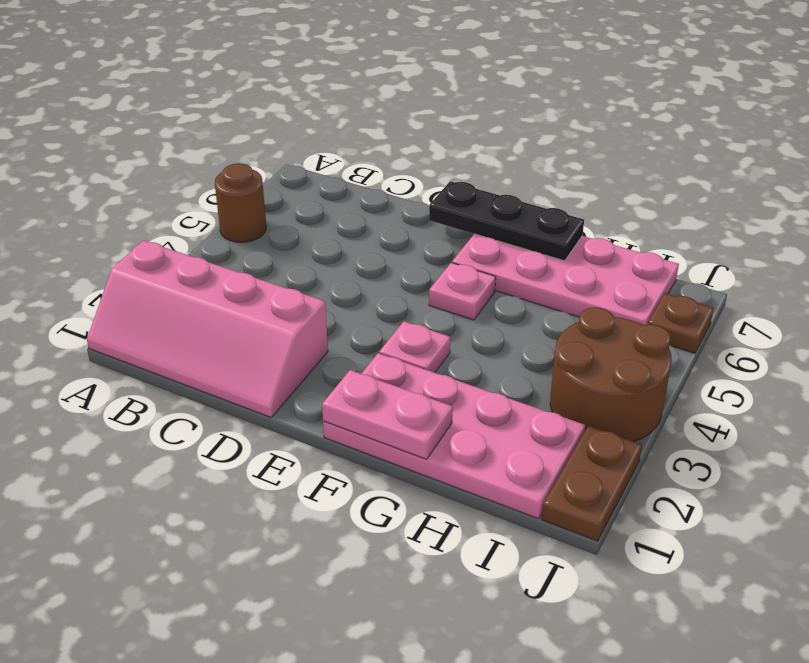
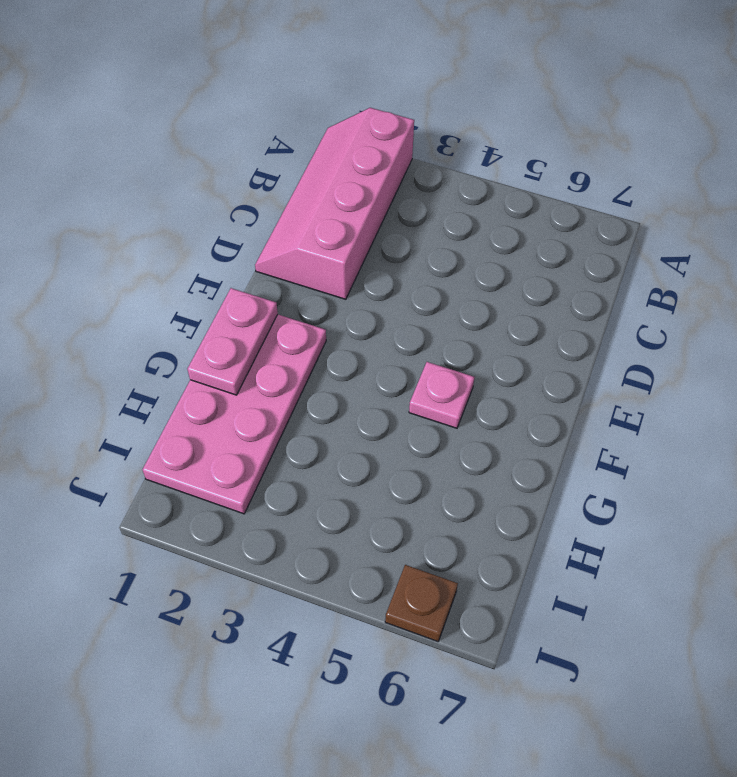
none -> brown round brick A5 level 1
none -> pink plate F3 level 1

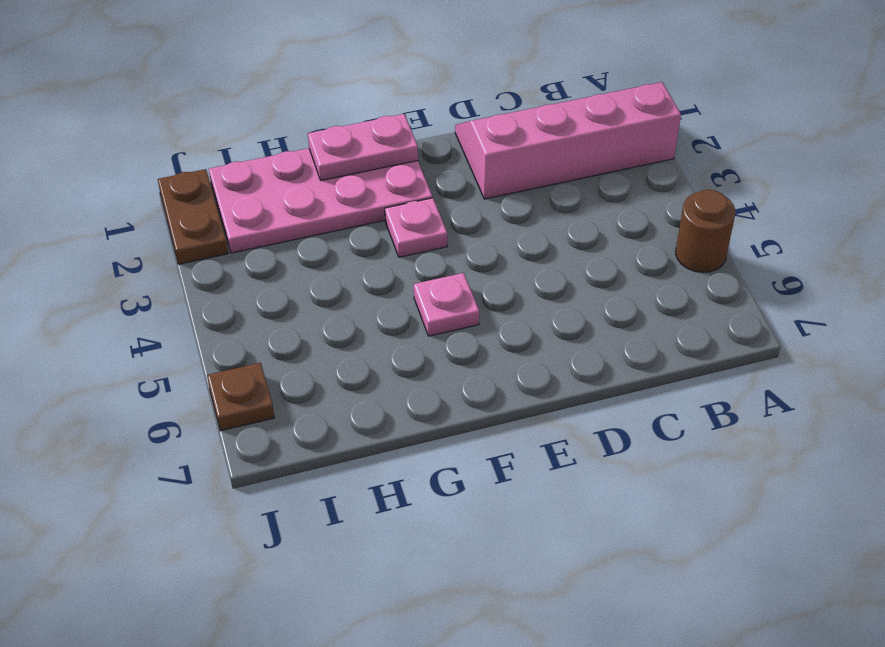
none -> pink plate F6:I7 level 1
none -> brown round brick I3:J4 level 1

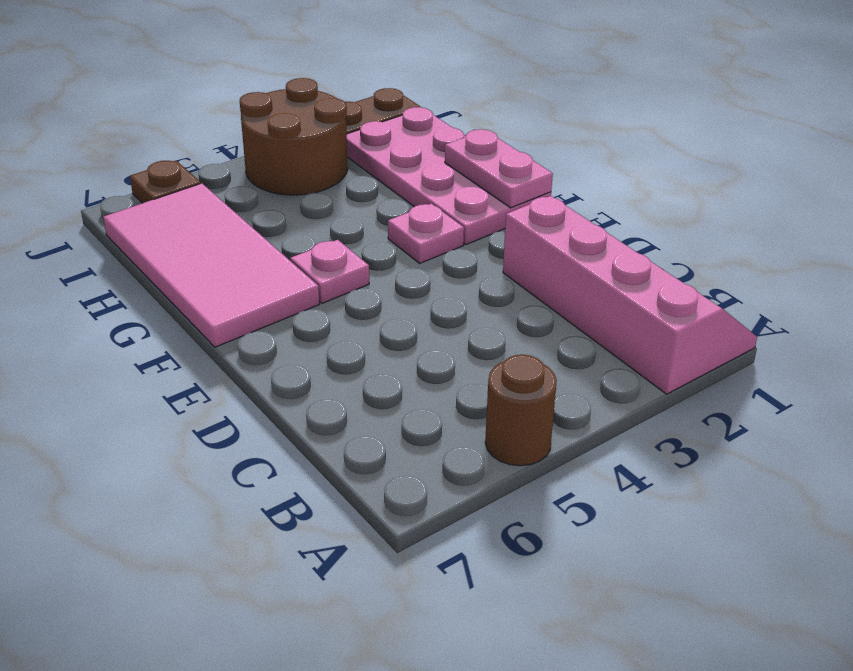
pink tile F6:I7 level 1 -> pink plate F6:I7 level 1
none -> black plate E7:G7 level 2

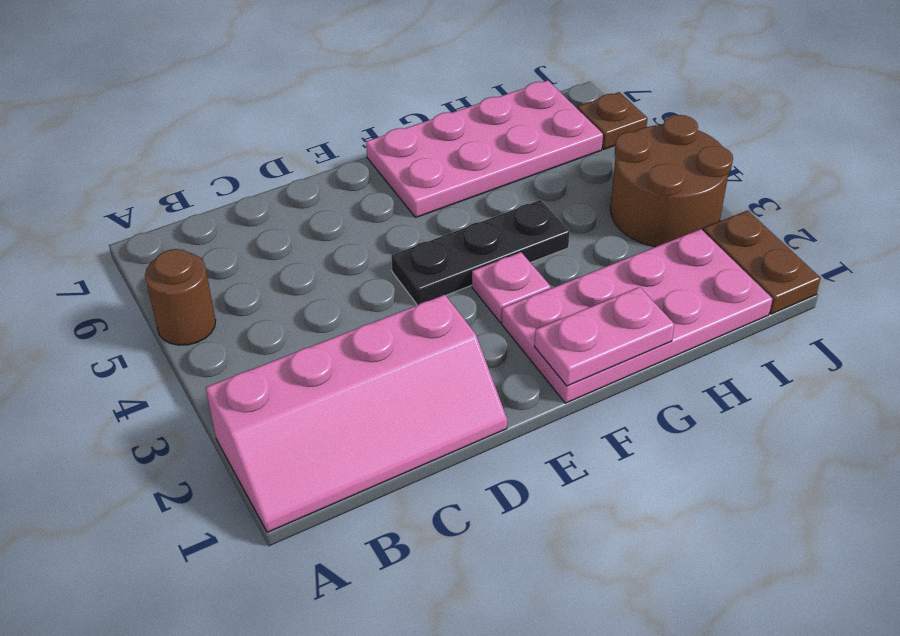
black plate E4:G4 level 1 -> black plate E7:G7 level 2
none -> pink plate F5 level 1

